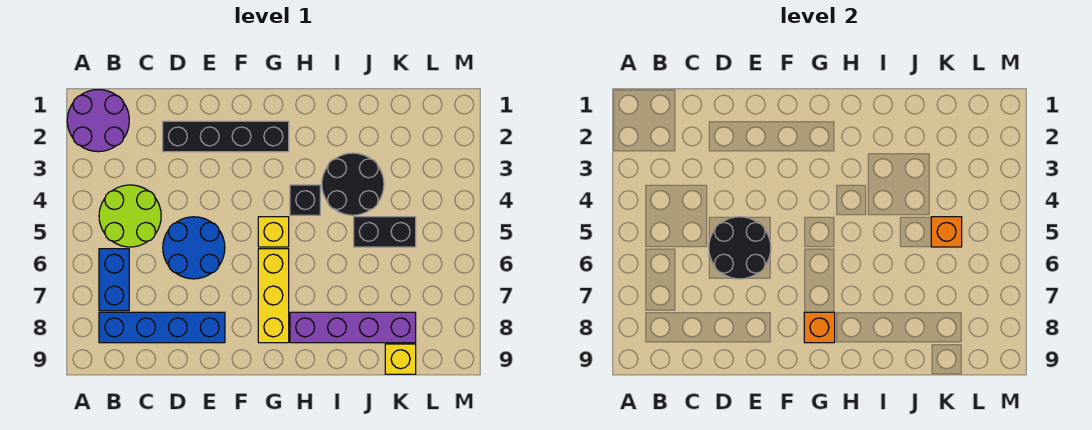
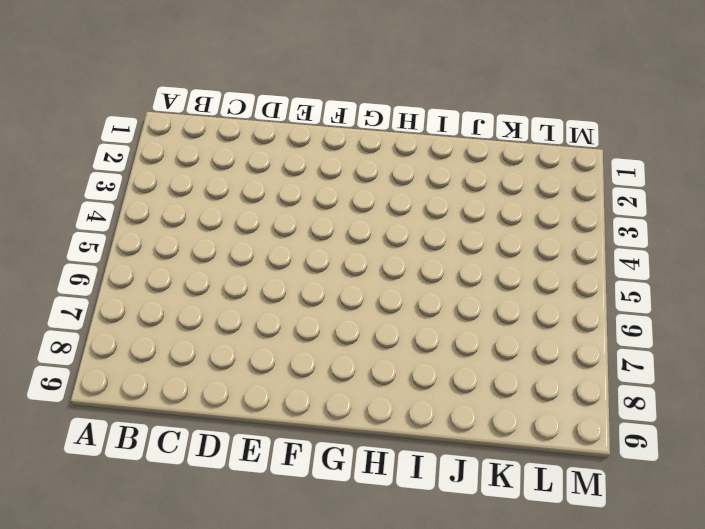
none -> purple round brick A1:B2 level 1
none -> lime round brick B4:C5 level 1
none -> blue brick B6:B7 level 1

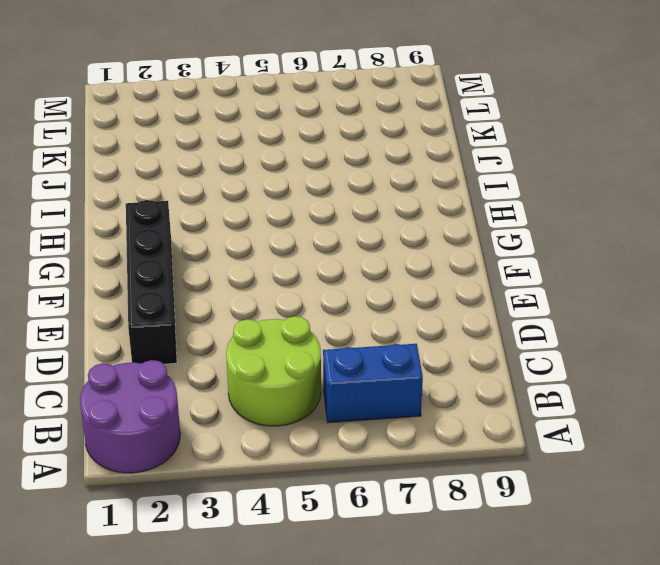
none -> blue brick B8:E8 level 1
none -> blue round brick D5:E6 level 1
none -> yellow brick G5 level 1

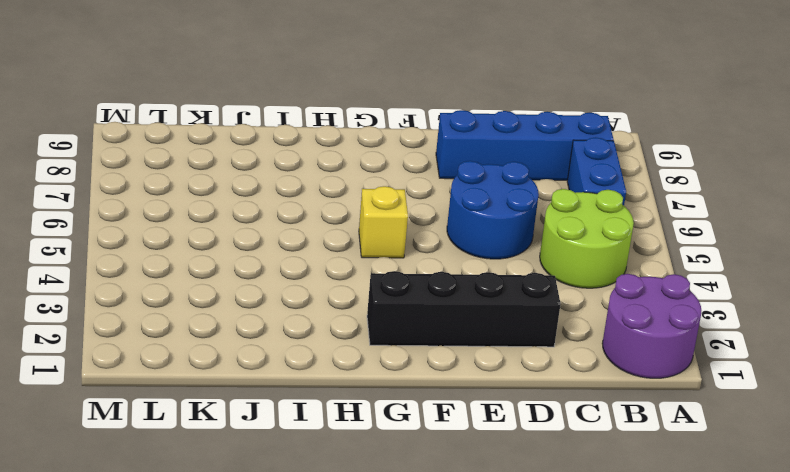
none -> yellow brick G6:G8 level 1
none -> black brick H4 level 1
none -> purple brick H8:K8 level 1

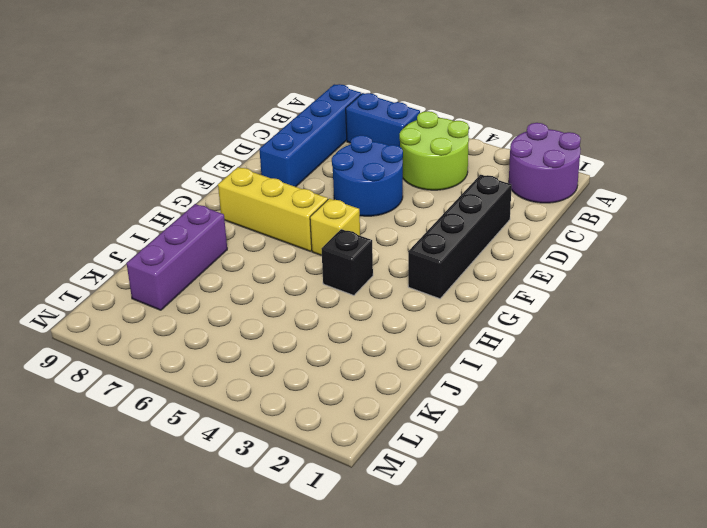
purple brick I8:K8 level 1 -> purple brick H8:K8 level 1
none -> black round brick I3:J4 level 1
none -> black brick J5:K5 level 1
none -> yellow brick K9 level 1

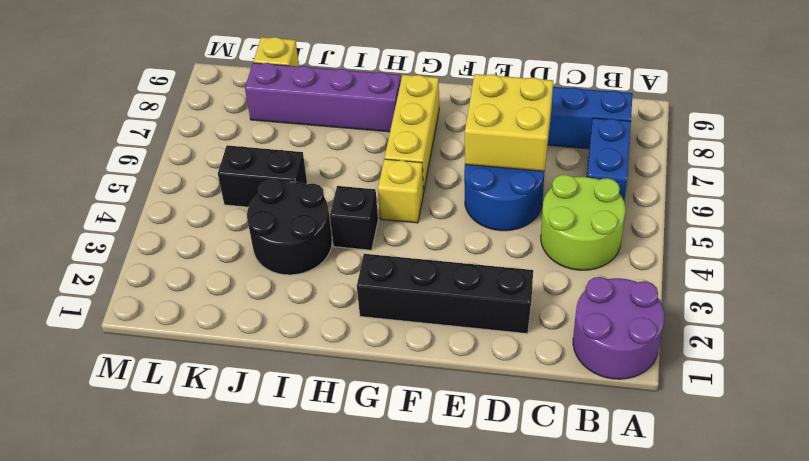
yellow brick D6:E7 level 2 -> black round brick D5:E6 level 2
none -> orange brick G8 level 2
none -> orange brick K5 level 2

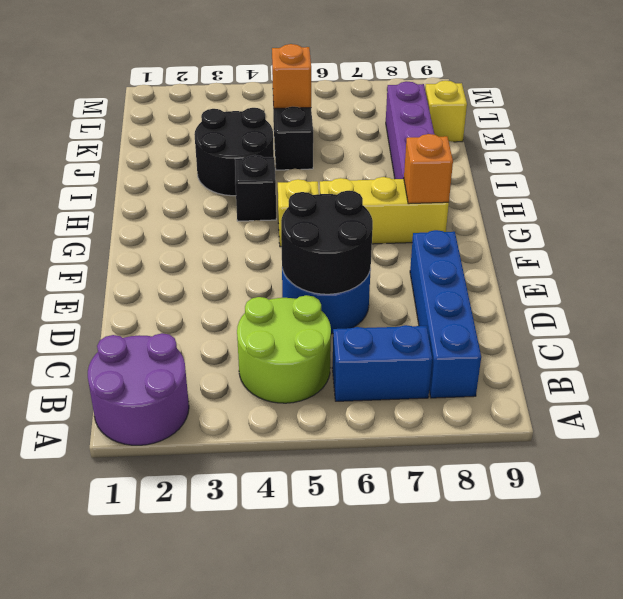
none -> black brick D2:G2 level 1

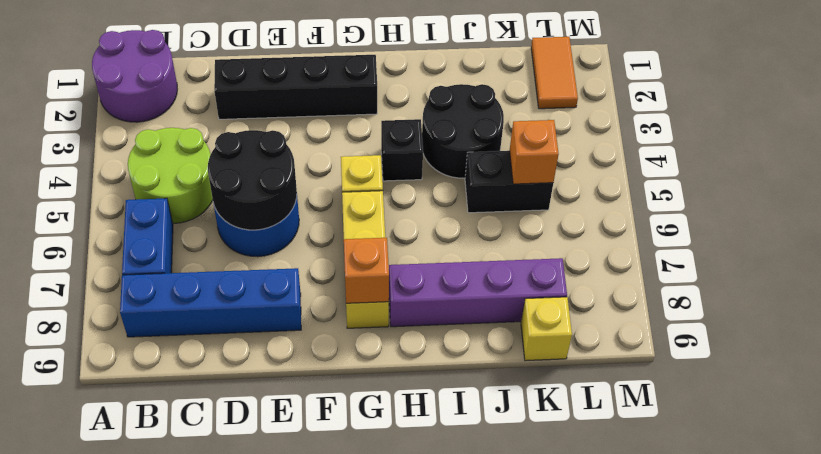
orange tile L1:L2 level 1 -> none

